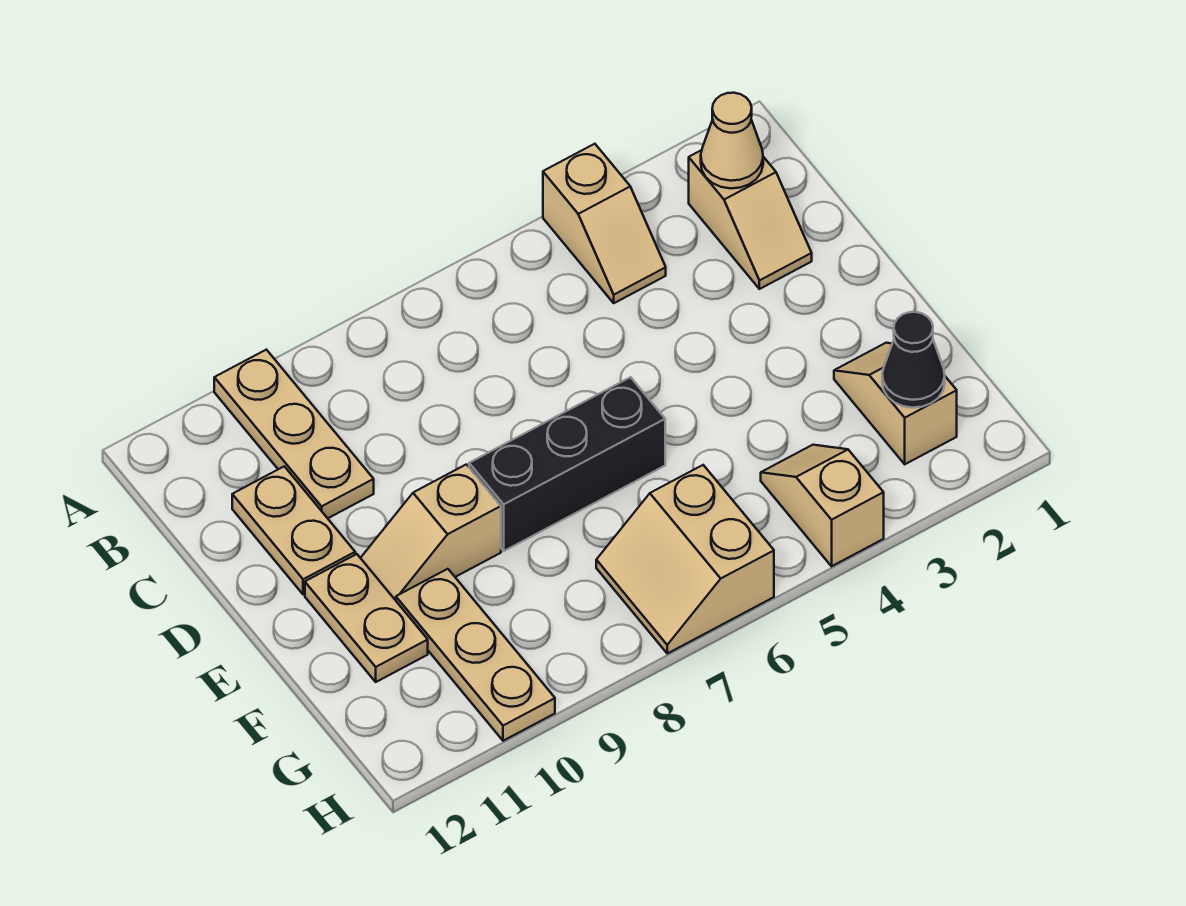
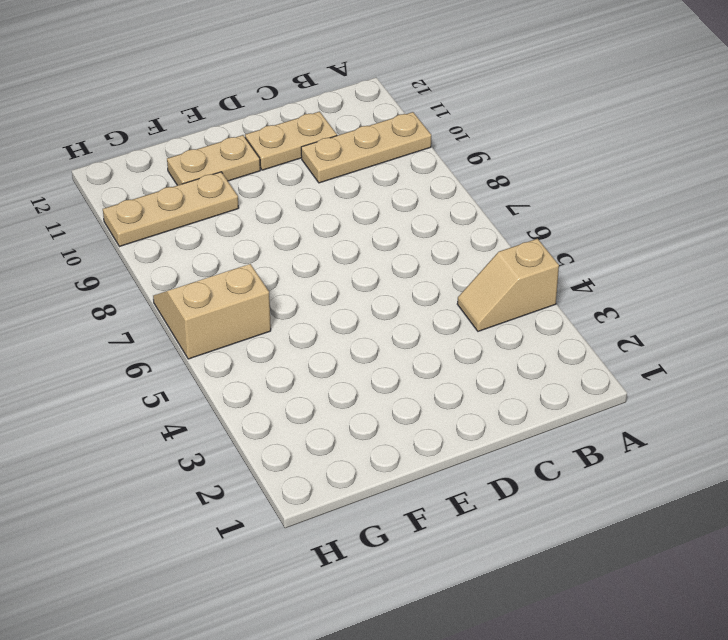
none -> tan slope B2:C2 level 1 top B
none -> black brick E6:E8 level 1
none -> tan slope E9:E10 level 1 top 9

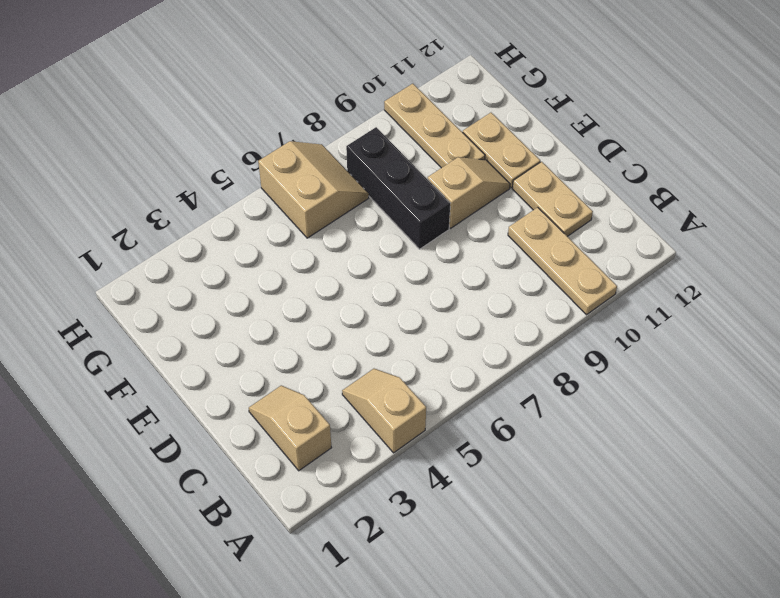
black brick E8:G8 level 1 -> black brick E6:E8 level 1
none -> tan slope F2:G2 level 1 top G
none -> tan slope G4:H4 level 1 top H
none -> tan cone B2 level 2

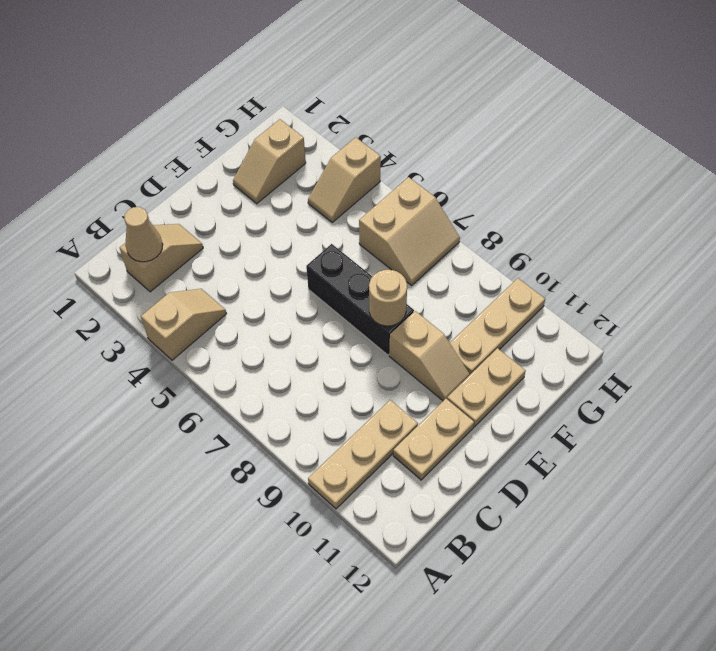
tan round brick E8 level 2 -> none
none -> black cone G2 level 2

